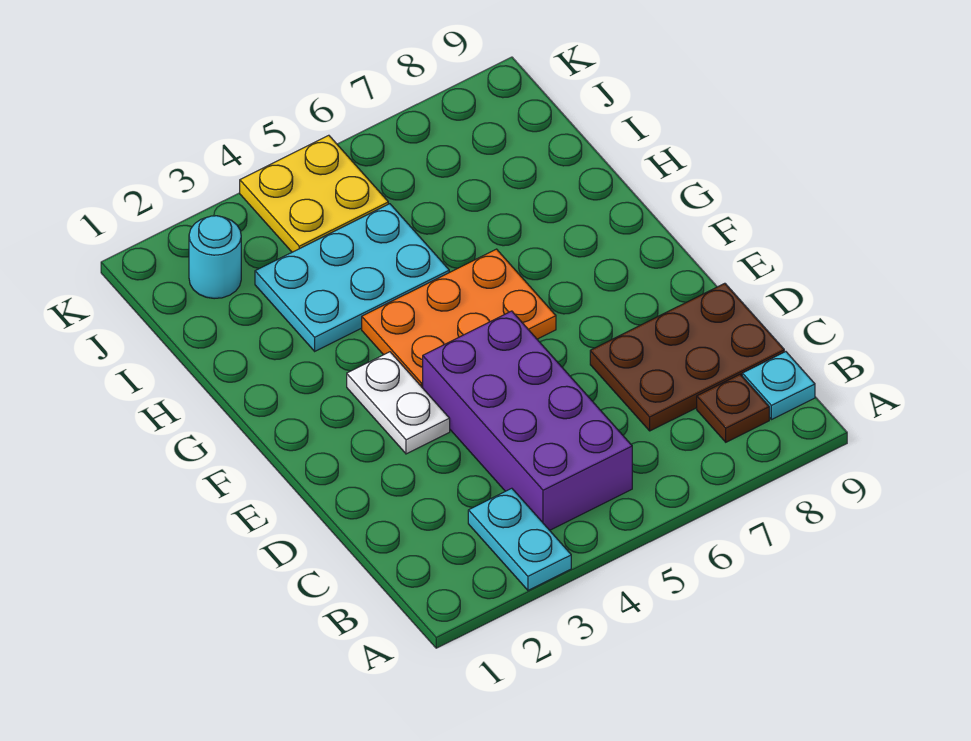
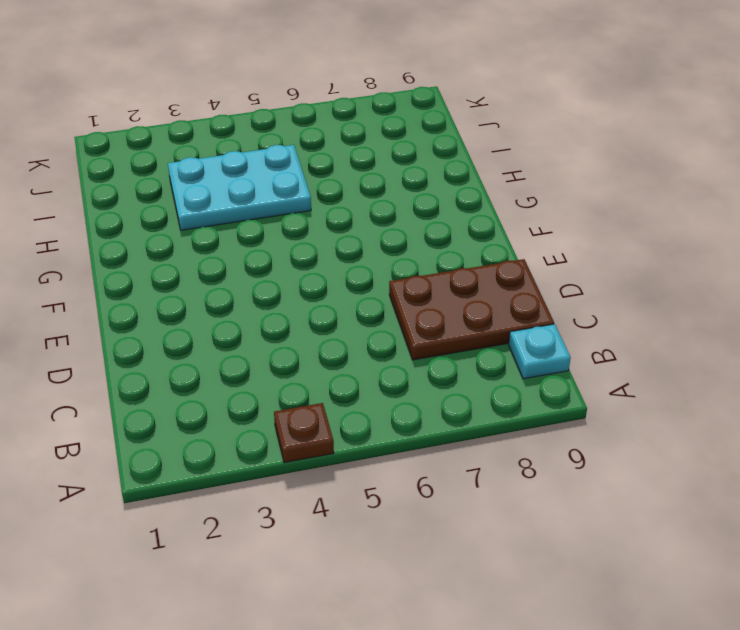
brown plate A4 level 1 -> brown plate B8 level 1
none -> cyan plate A3:B3 level 1
none -> purple brick B4:E5 level 1

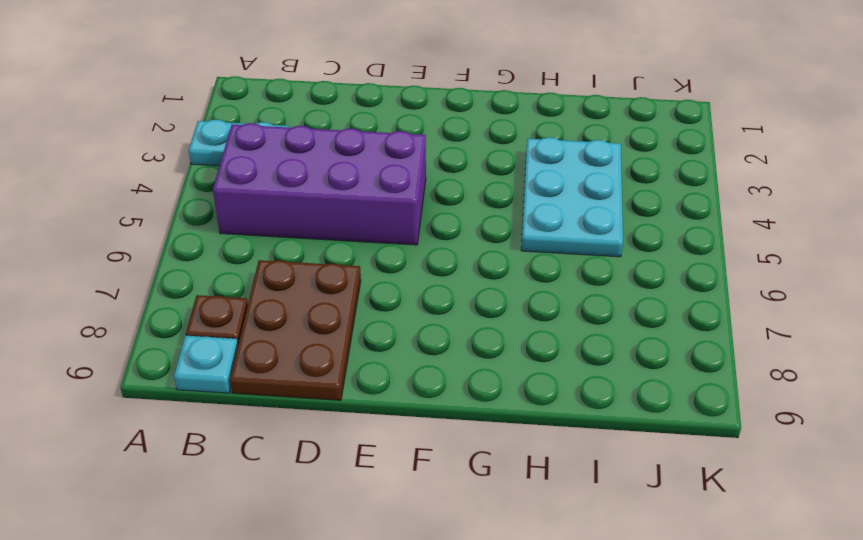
none -> white plate E3:F3 level 1
none -> orange plate F4:G6 level 1

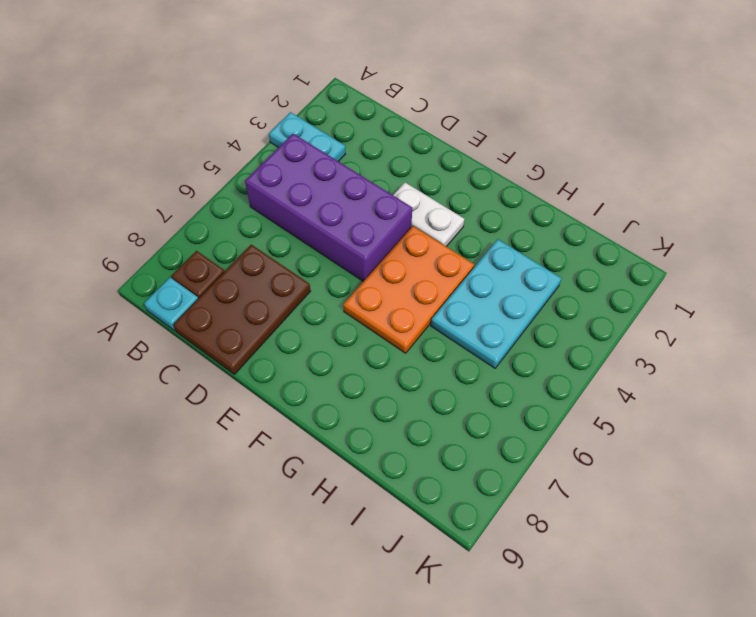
none -> cyan round brick J2 level 1
none -> yellow plate J4:K5 level 1

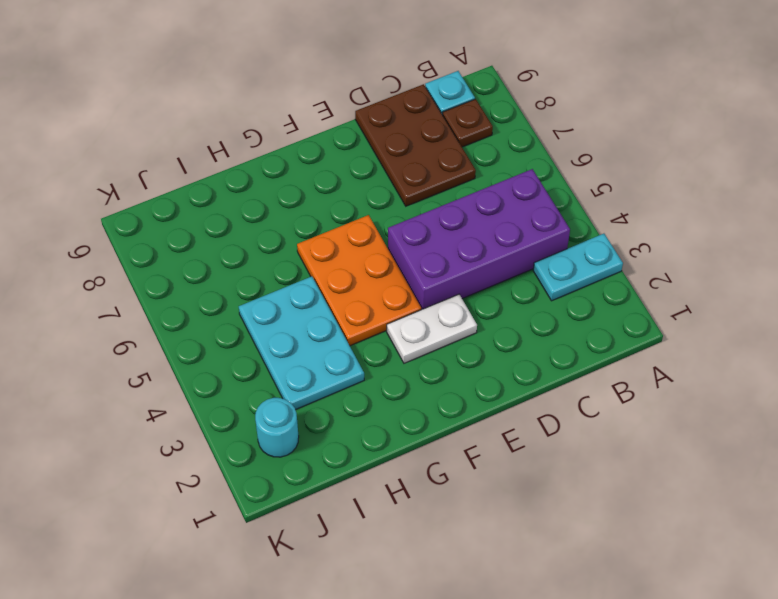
none -> yellow plate J4:K5 level 1

